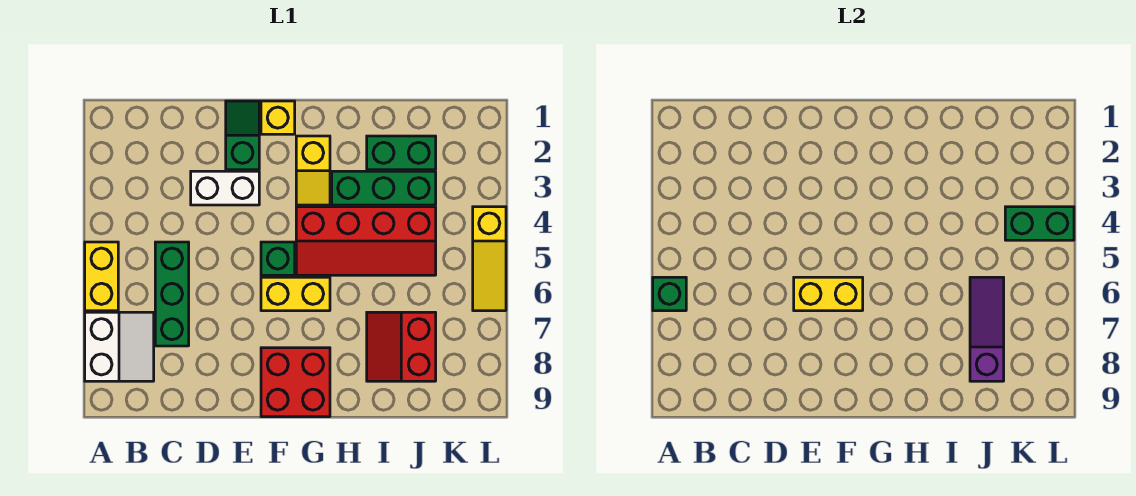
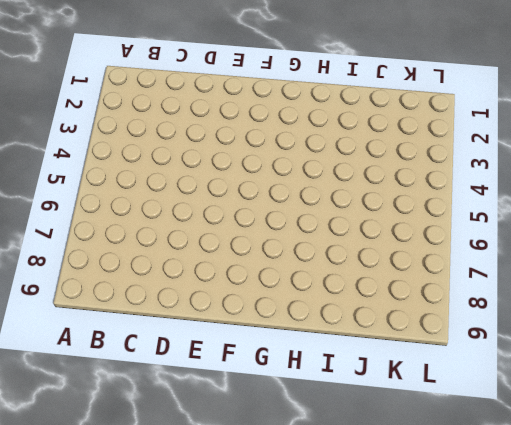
none -> yellow brick A5:A6 level 1
none -> white slope A7:B8 level 1 top A
none -> green brick C5:C7 level 1

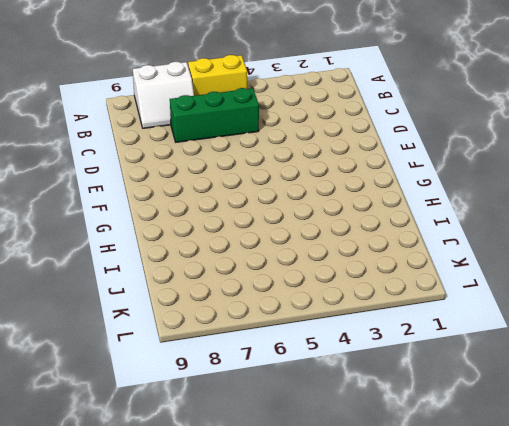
none -> white brick D3:E3 level 1
none -> green slope E1:E2 level 1 top 2
none -> yellow brick F1 level 1

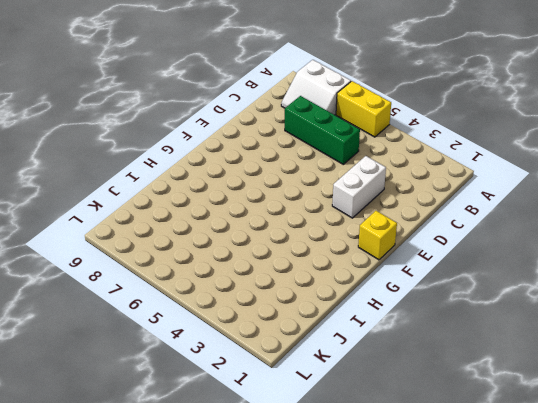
none -> green slope E1:E2 level 1 top 2
none -> green brick F5 level 1
none -> yellow brick F6:G6 level 1

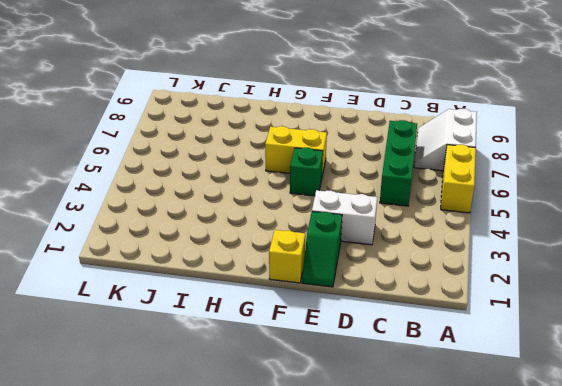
none -> red brick F8:G9 level 1
none -> yellow slope G2:G3 level 1 top 2
none -> red slope G4:J5 level 1 top 4

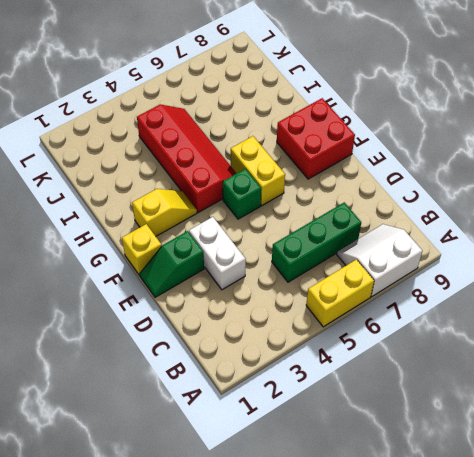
none -> green brick H3:J3 level 1
none -> green brick I2:J2 level 1
none -> red slope I7:J8 level 1 top J

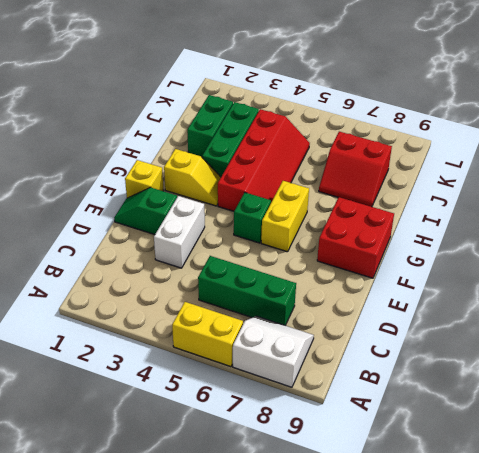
none -> yellow slope L4:L6 level 1 top 4
none -> green brick A6 level 2
none -> yellow brick E6:F6 level 2

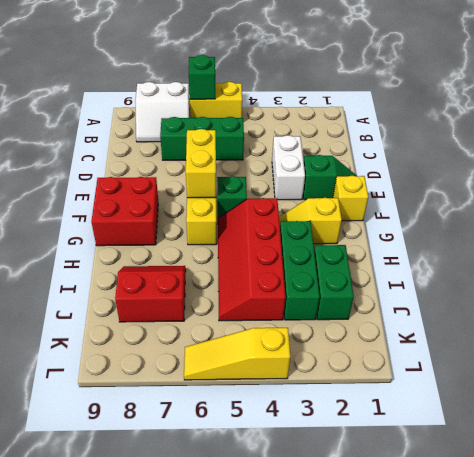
none -> purple slope J6:J8 level 2 top 8
none -> green brick K4:L4 level 2

